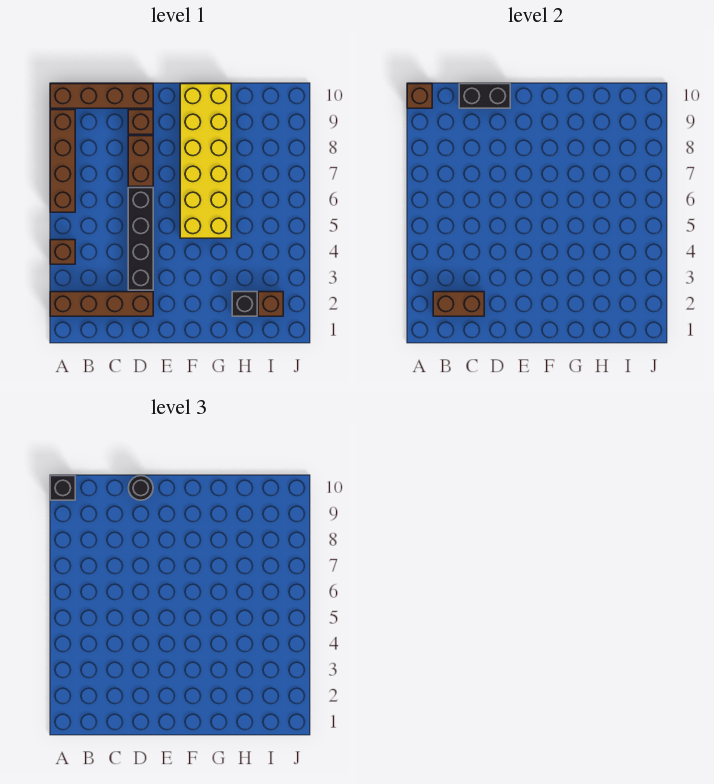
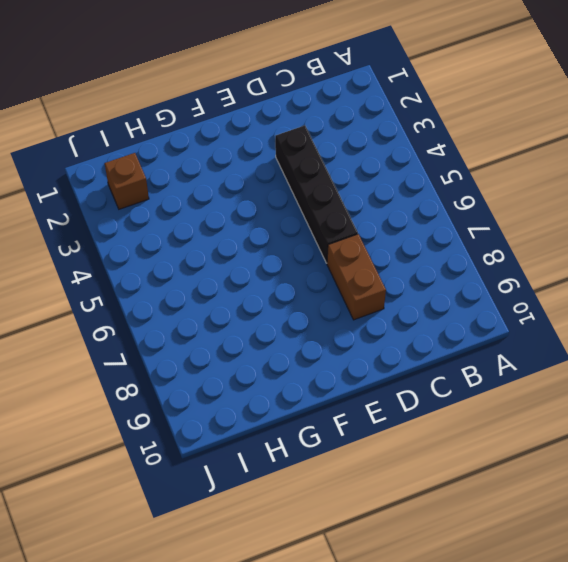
none -> brown brick A2:D2 level 1
none -> brown brick A4 level 1
none -> brown brick A6:A9 level 1

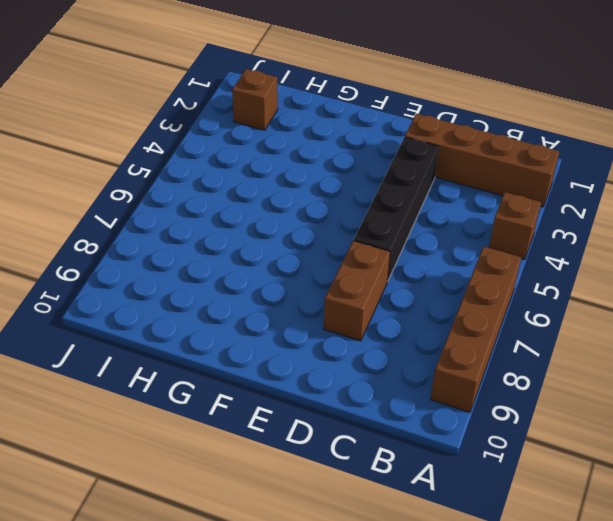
none -> brown brick A10:D10 level 1
none -> brown brick D9 level 1
none -> yellow brick F5:G10 level 1

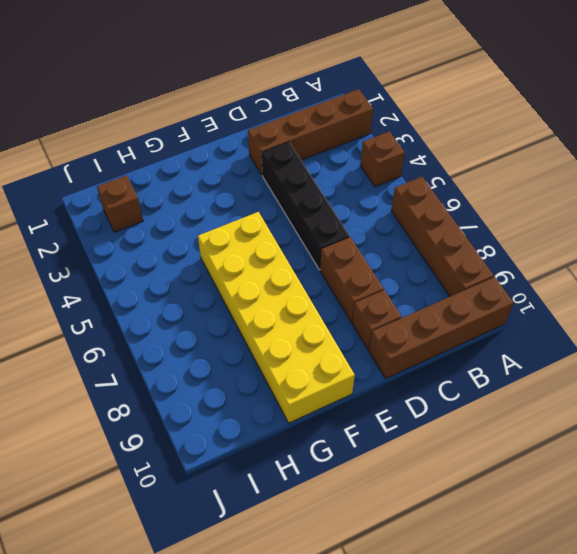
none -> black brick H2 level 1
none -> brown brick A10 level 2
none -> brown brick B2:C2 level 2

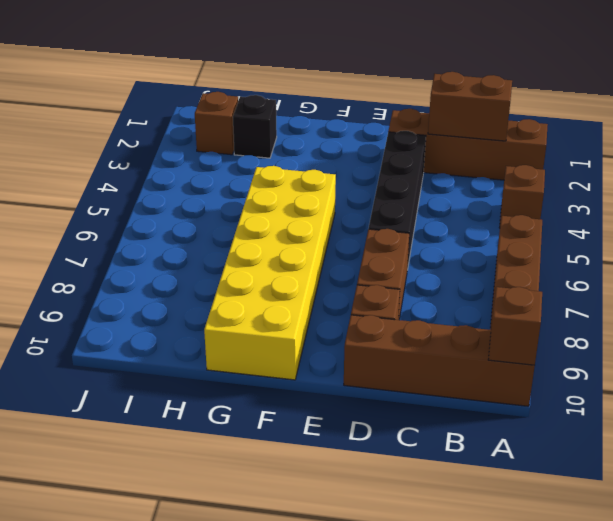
none -> black brick C10:D10 level 2
none -> black brick A10 level 3
none -> black round brick D10 level 3

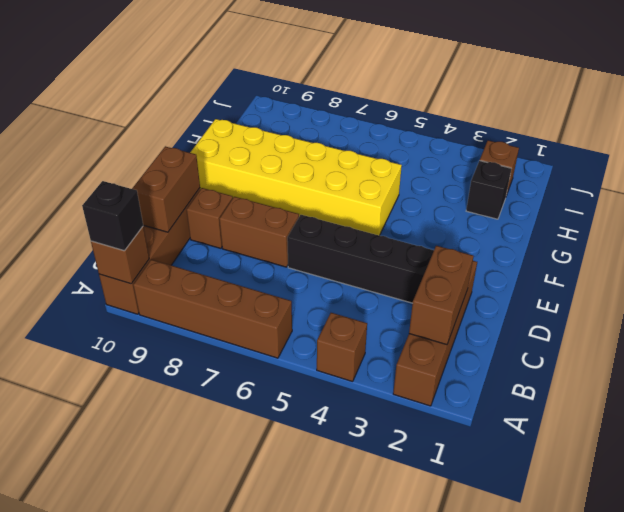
brown brick C10:D10 level 2 -> black brick C10:D10 level 2
none -> black round brick D10 level 3

